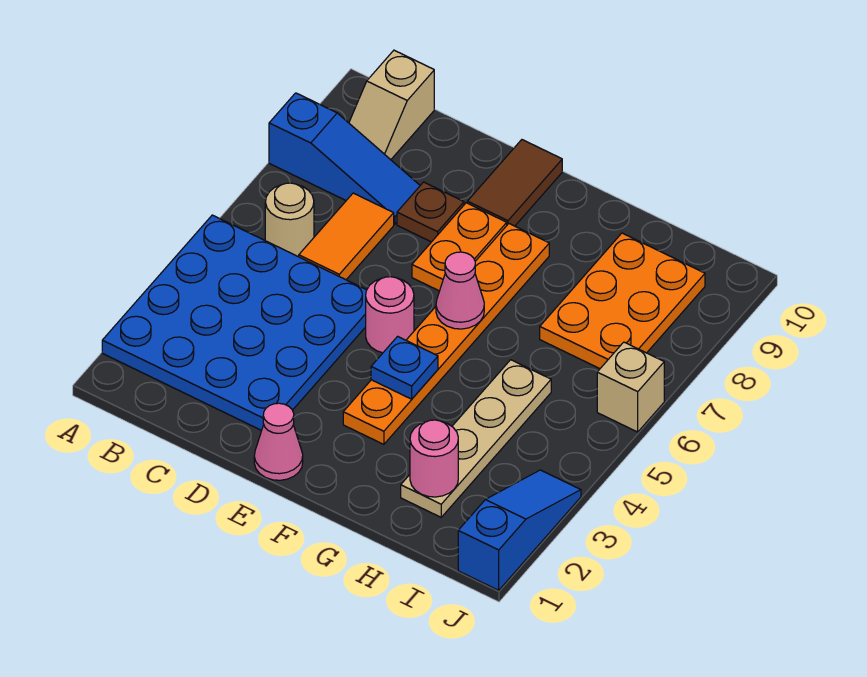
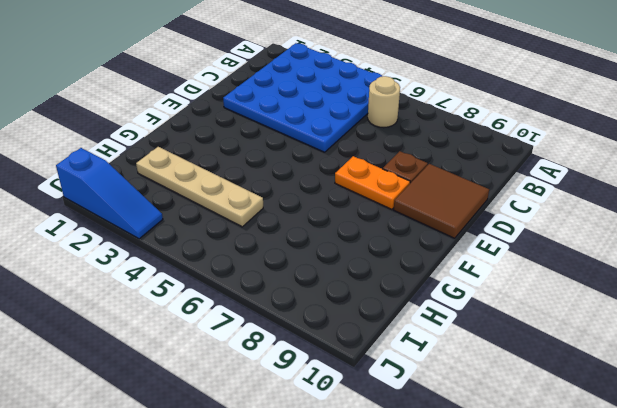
brown tile D9:E10 level 1 -> brown tile E9:E10 level 1
none -> blue slope A8:C8 level 1 top A
none -> tan slope B9:B10 level 1 top 10
none -> orange tile C6:C7 level 1

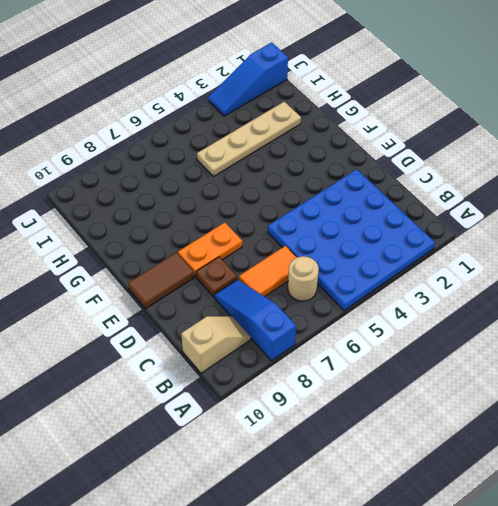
none -> pink cone E1 level 1
none -> pink round brick E5 level 1
none -> orange plate F3:F8 level 1

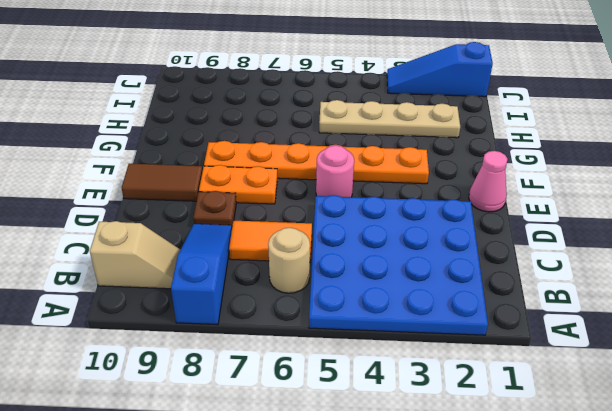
none -> orange plate H7:I9 level 1
none -> tan brick J6 level 1
none -> blue plate F4 level 2

